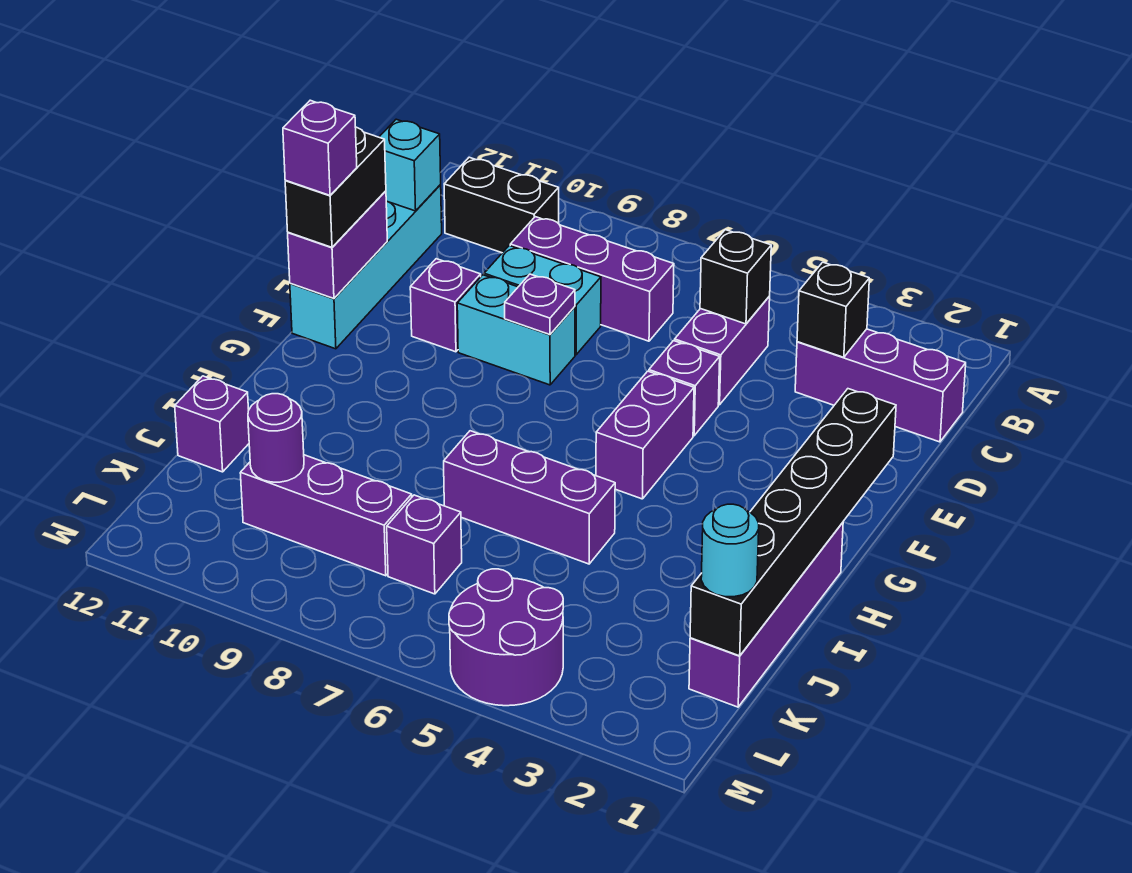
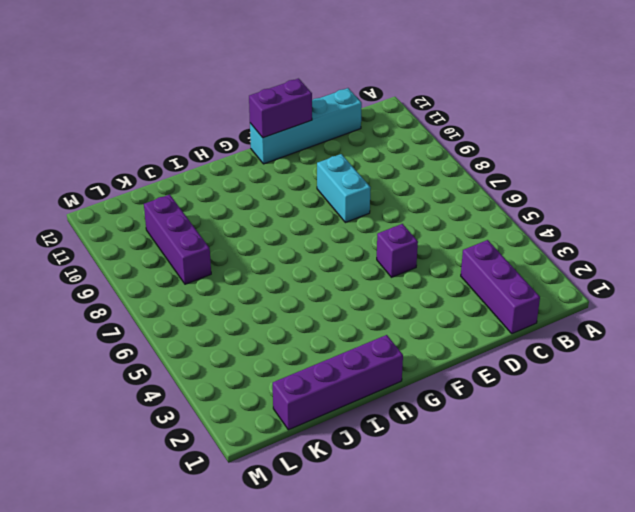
none -> black brick B10:B11 level 1
none -> purple brick C5:D5 level 1
none -> purple brick C7:C9 level 1

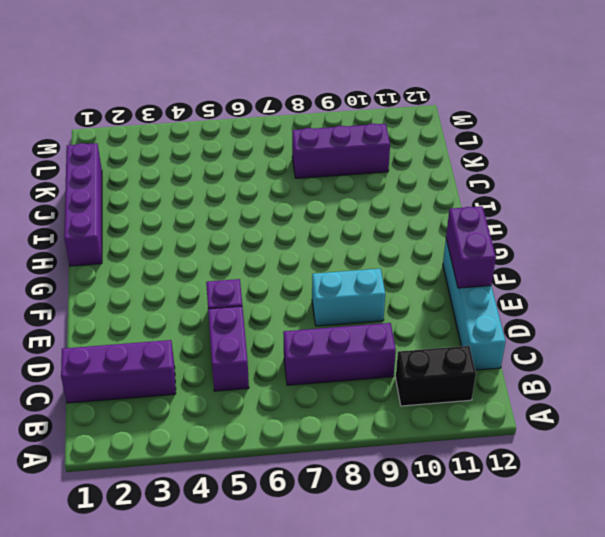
none -> cyan brick D8:D9 level 1
none -> purple brick E10 level 1
none -> purple brick F5:G5 level 1

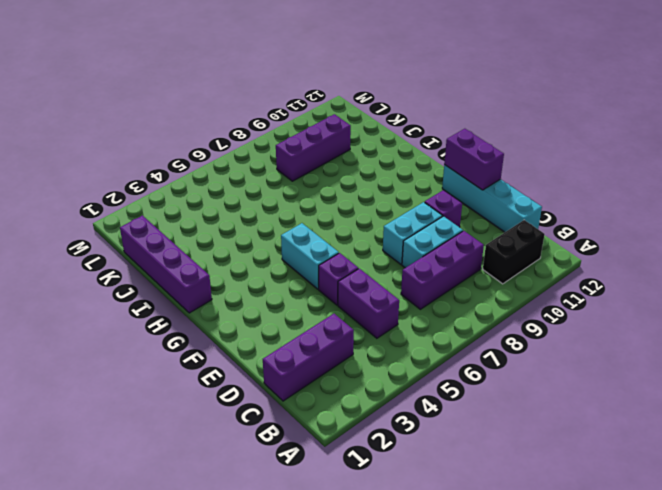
cyan brick F5:G5 level 1 -> purple brick F5:G5 level 1
none -> purple brick I5:I7 level 1
none -> purple brick J12 level 1
none -> purple brick K7 level 1

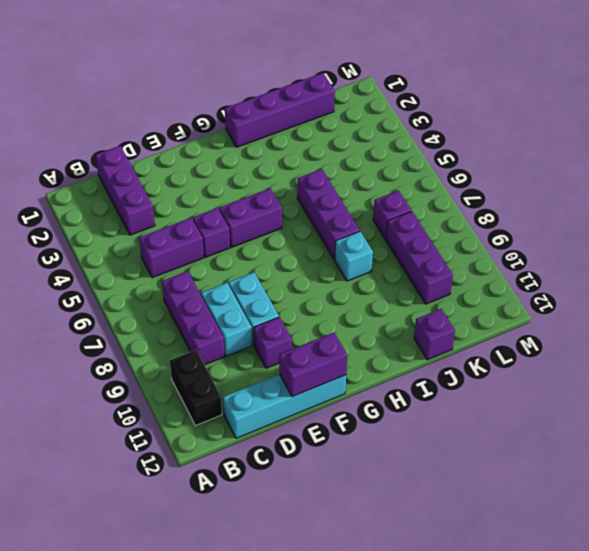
cyan brick I8 level 1 -> cyan brick C12 level 2
none -> purple round brick L4:M5 level 1
none -> black brick C3 level 2
none -> black brick C5 level 2

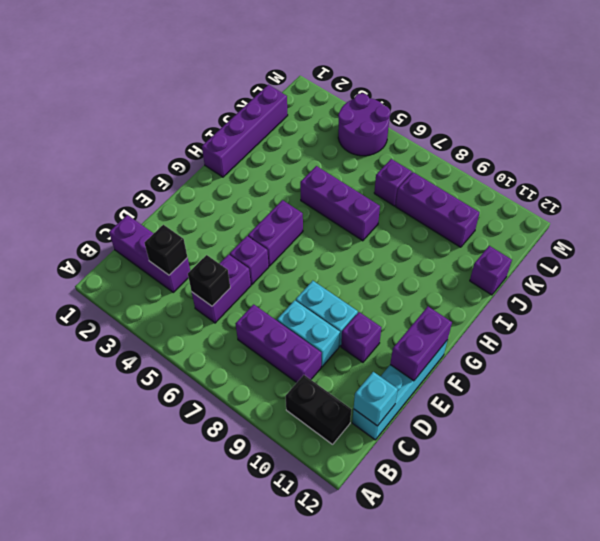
none -> purple plate E8 level 2
none -> black brick F1:K1 level 2
none -> purple round brick K10 level 2

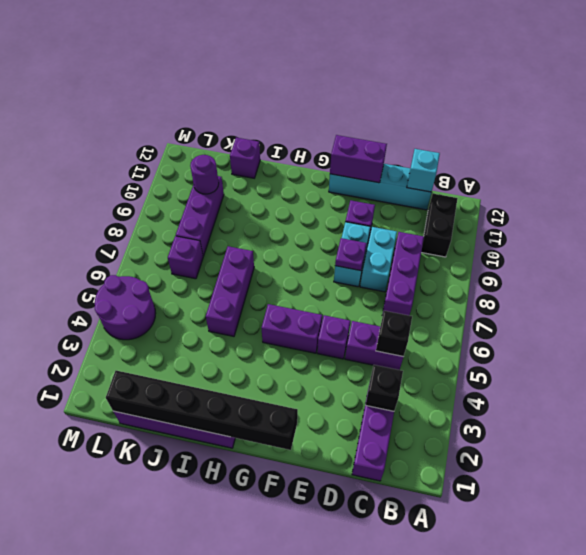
none -> black brick E12:F12 level 3
none -> cyan round brick K1 level 3
none -> purple brick F12 level 4

